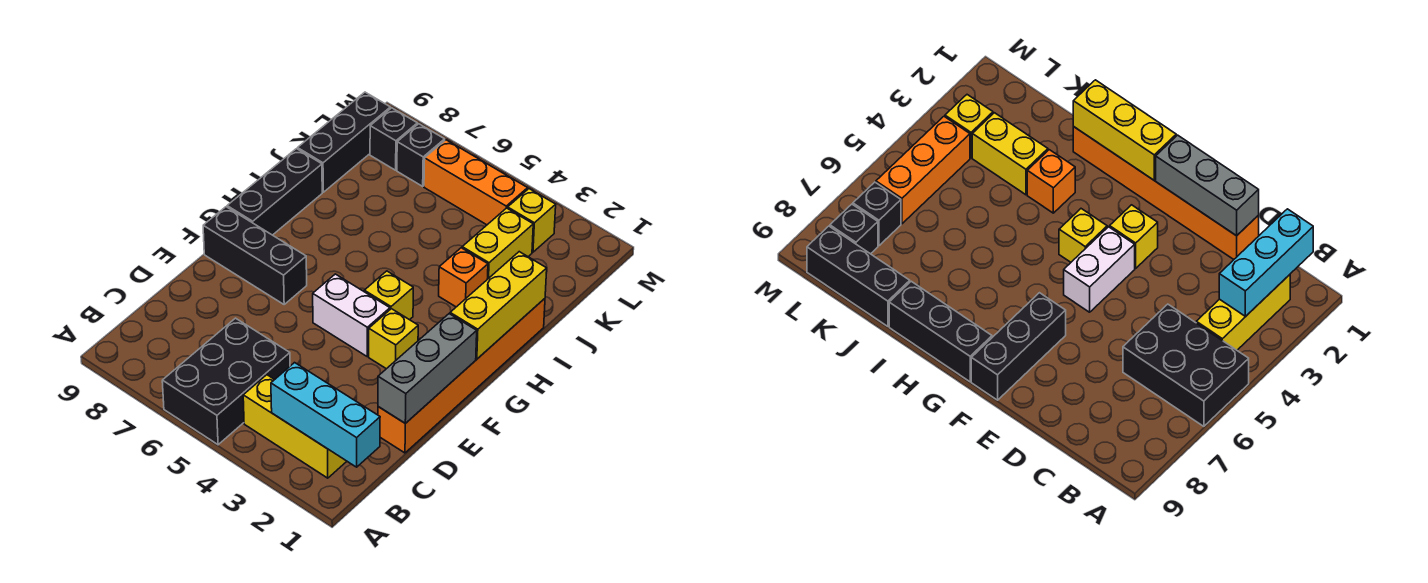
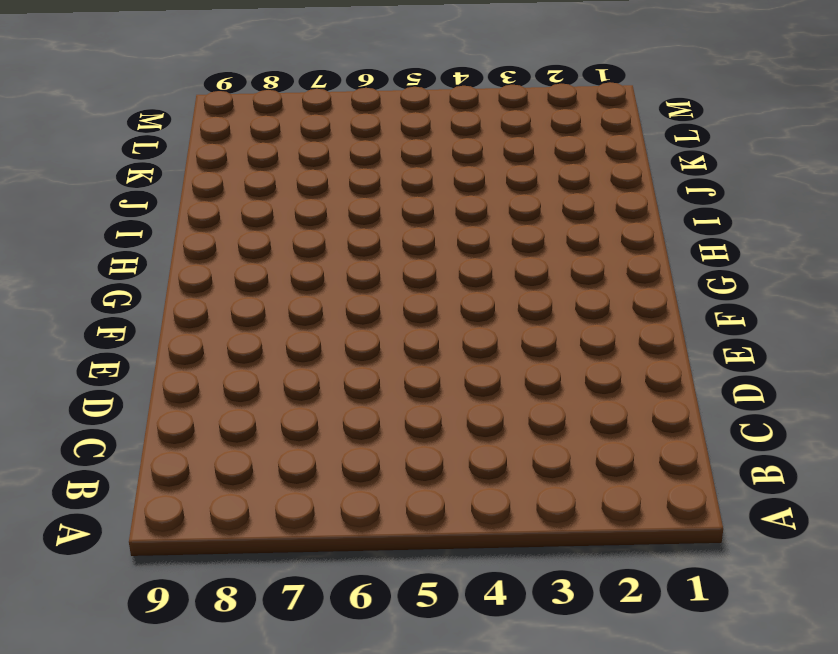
none -> black brick A5:C6 level 1
none -> yellow brick B2:B4 level 1
none -> orange brick D1:I1 level 1

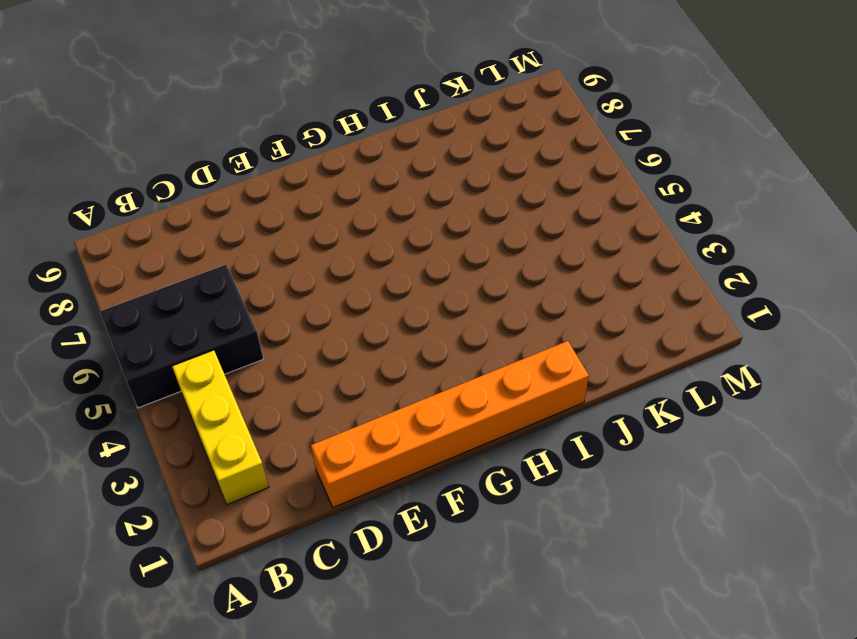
none -> yellow brick F3 level 1
none -> white brick F4:F5 level 1
none -> black brick F7:F9 level 1

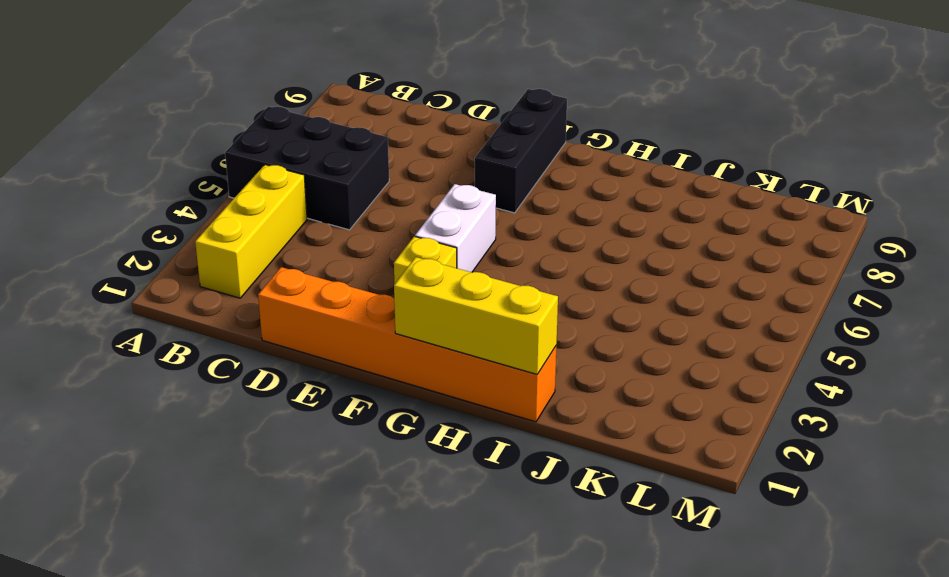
none -> yellow brick G4 level 1
none -> black brick G9:I9 level 1
none -> orange brick I3 level 1

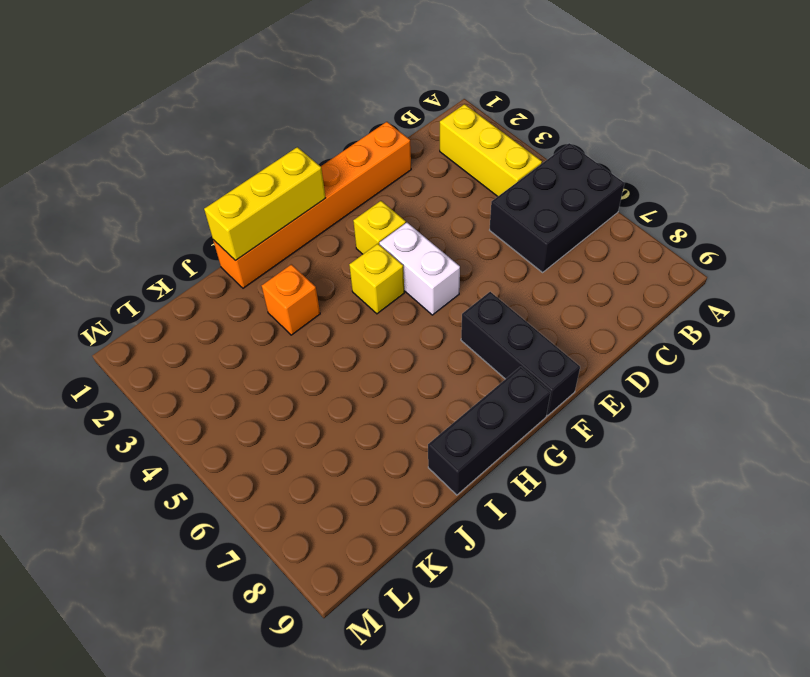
none -> yellow brick J3:K3 level 1
none -> black brick J9:L9 level 1
none -> yellow brick L3 level 1

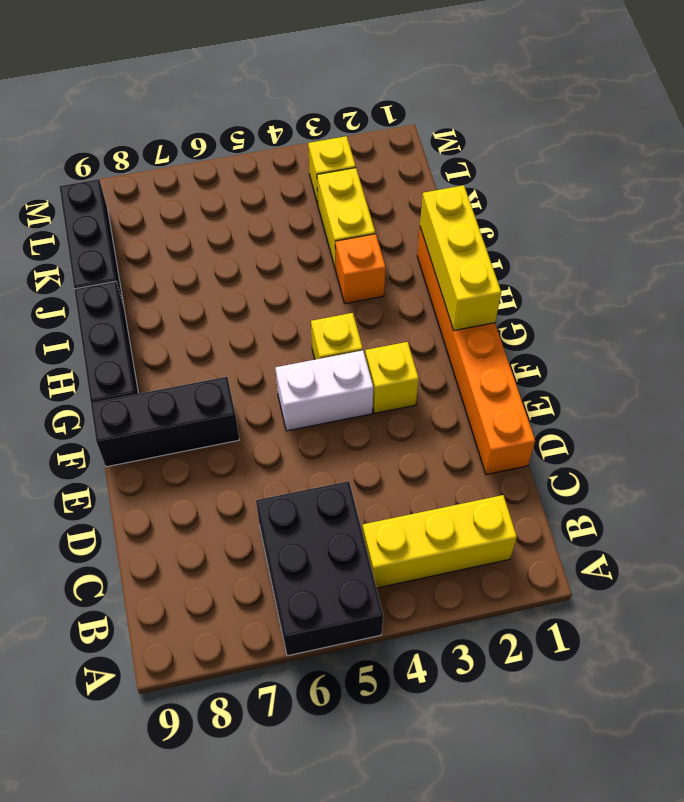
none -> orange brick L4:L6 level 1
none -> black brick L7 level 1
none -> black brick L8 level 1

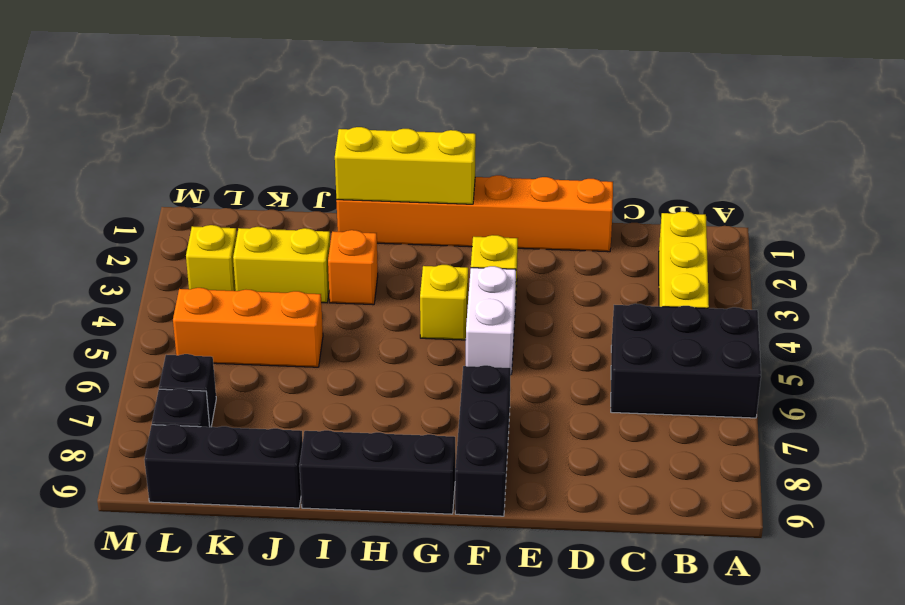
orange brick J5:L5 level 1 -> orange brick L4:L6 level 1
none -> cyan brick B1:B3 level 2
none -> grey brick D1:F1 level 2

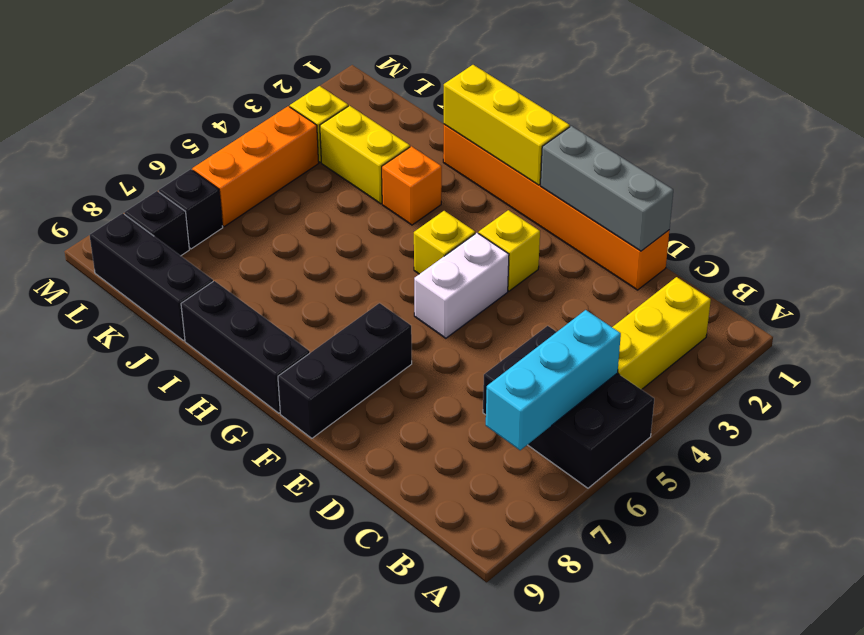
cyan brick B5:B7 level 2 -> cyan brick B1:B3 level 2

